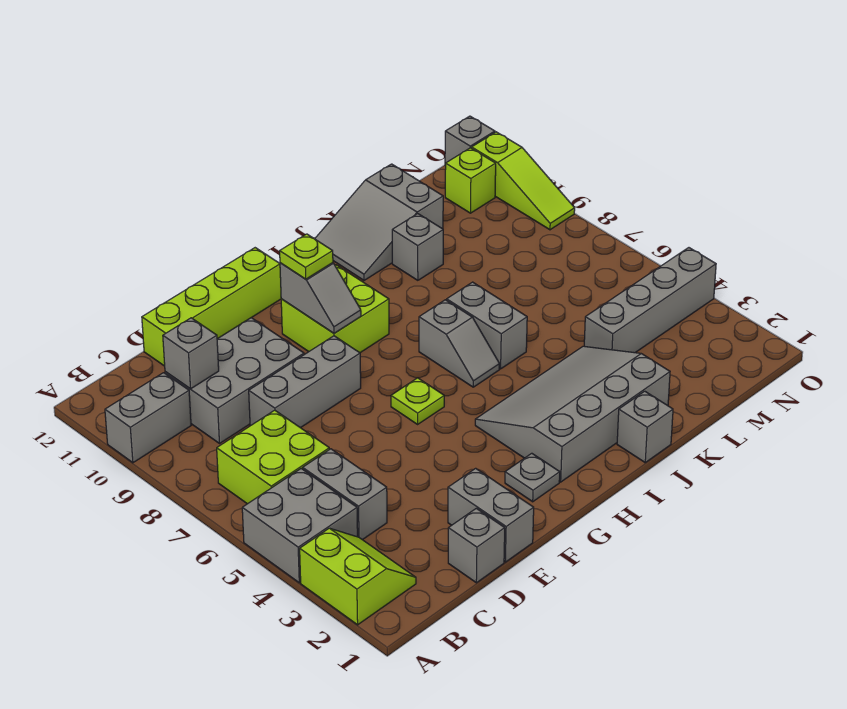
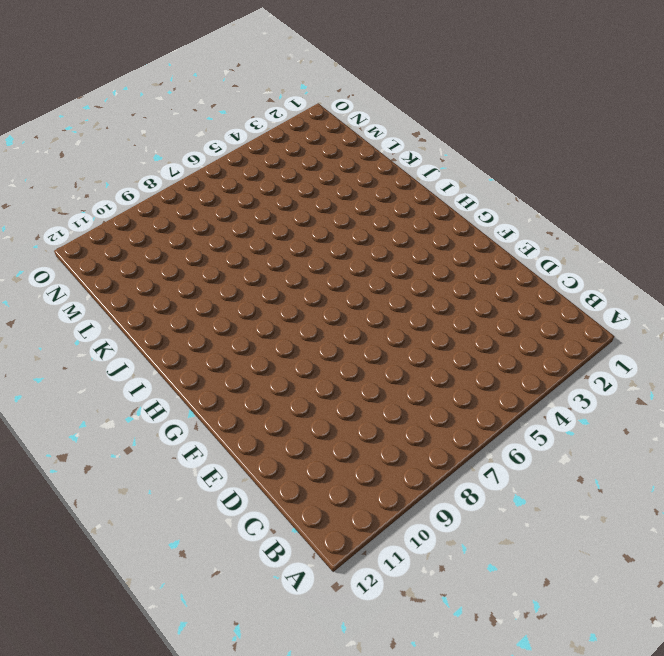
none -> lime slope A2:B3 level 1 top A
none -> grey brick A4:B5 level 1
none -> grey brick A10:B10 level 1

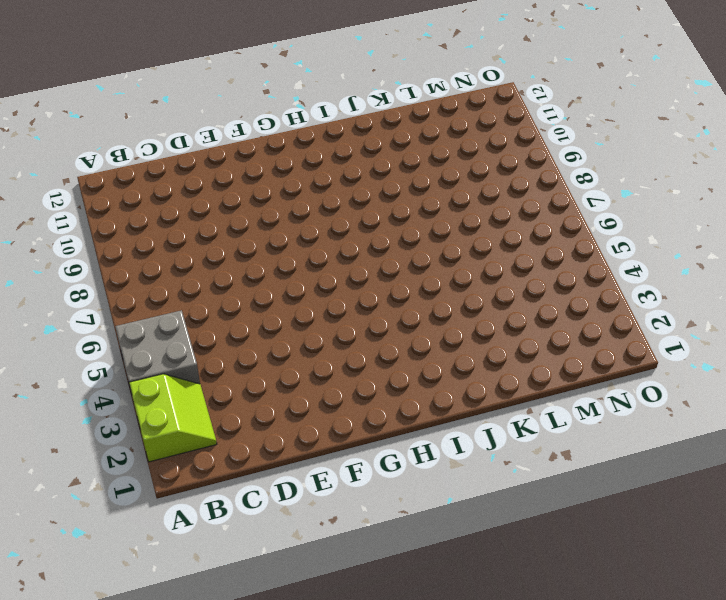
none -> grey brick A10:B10 level 1
none -> lime brick B6:C7 level 1
none -> grey brick C4:C5 level 1

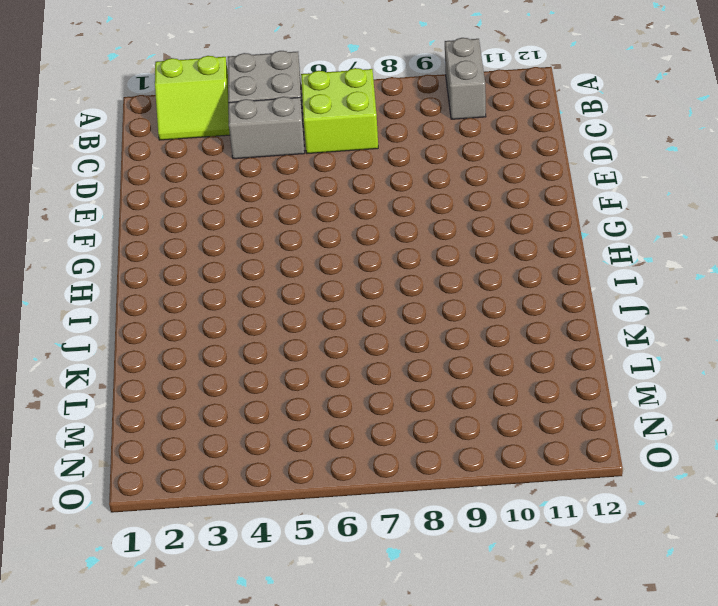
none -> grey brick C9:E10 level 1
none -> grey brick D1 level 1
none -> grey brick D8:F8 level 1

